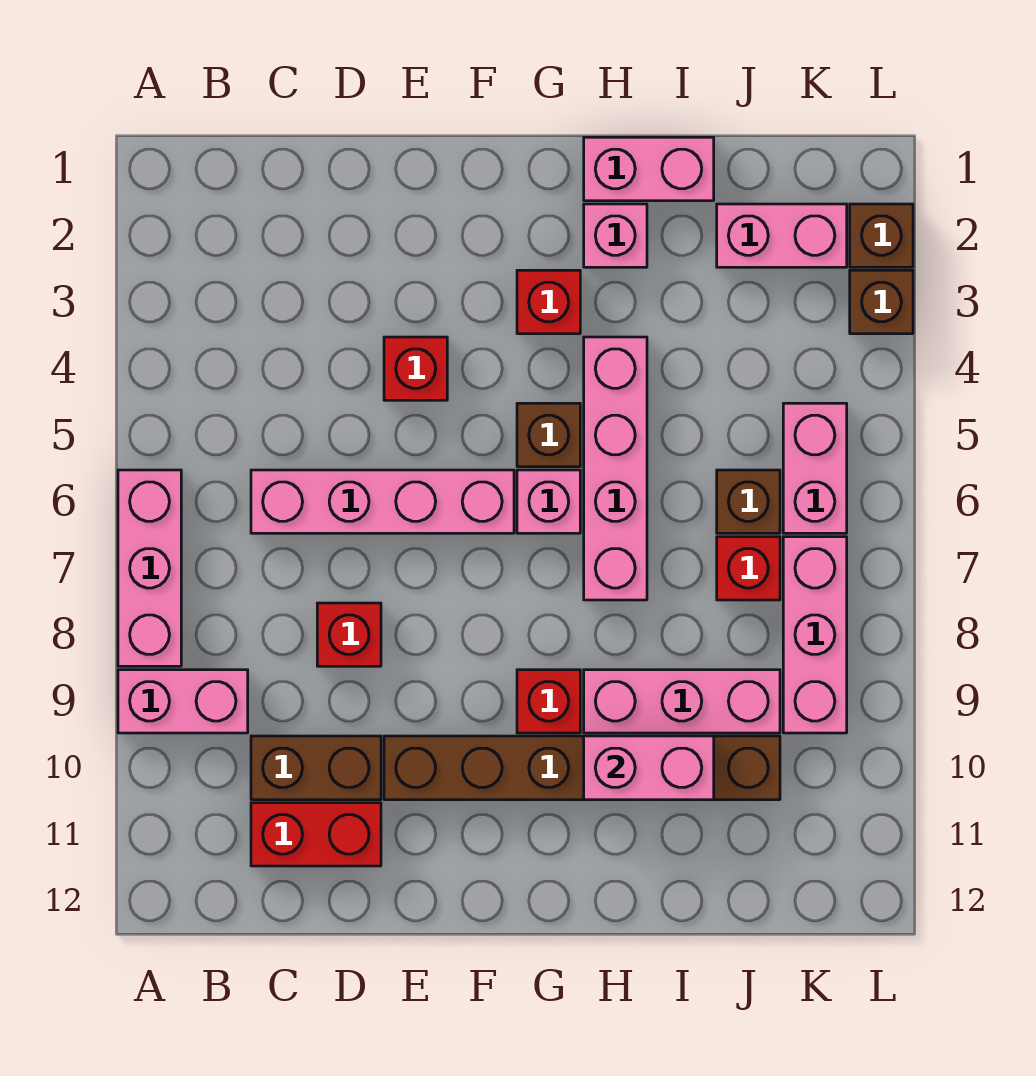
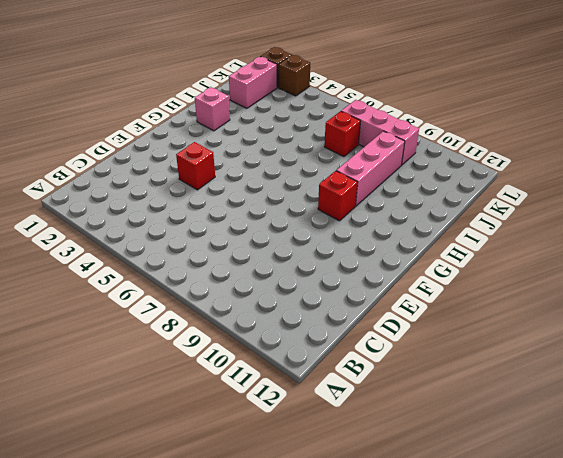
none -> pink brick A6:A8 level 1
none -> pink brick A9:B9 level 1
none -> pink brick C6:F6 level 1

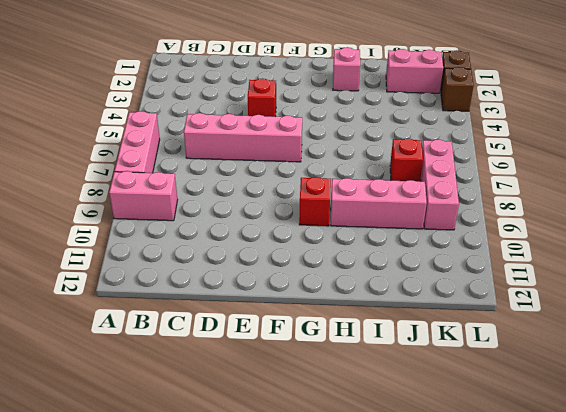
none -> brown brick C10:D10 level 1
none -> red brick C11:D11 level 1
none -> red brick D8 level 1

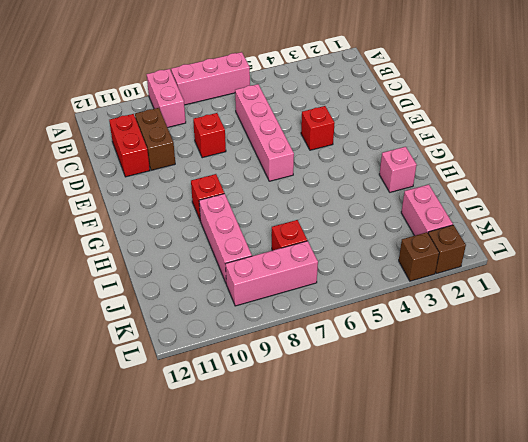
none -> brown brick E10:J10 level 1
none -> red brick G3 level 1
none -> brown brick G5 level 1

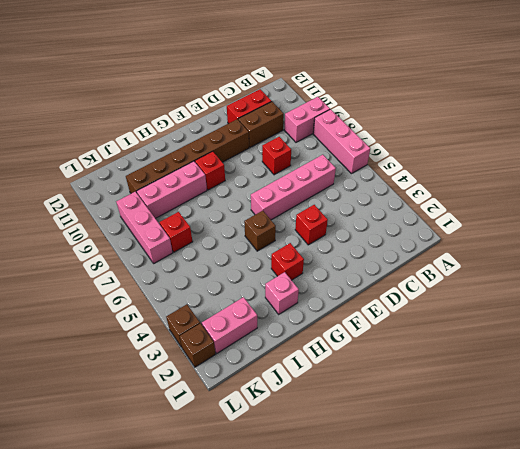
none -> pink brick G6 level 1
none -> pink brick H1:I1 level 1
none -> pink brick H4:H7 level 1

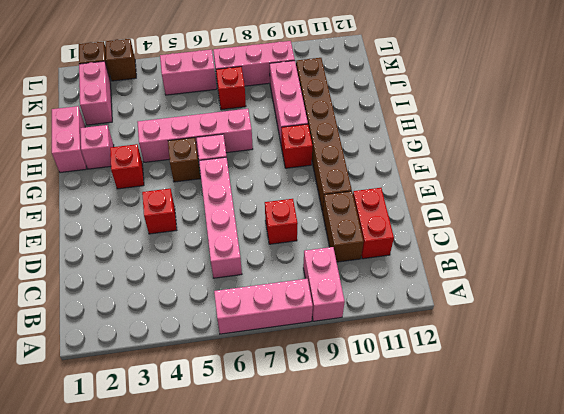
none -> brown brick J6 level 1
none -> pink brick H10:I10 level 2

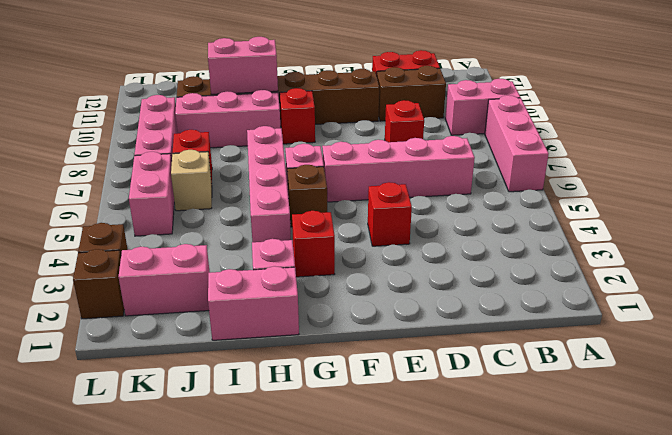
tan brick J6 level 1 -> brown brick J6 level 1

